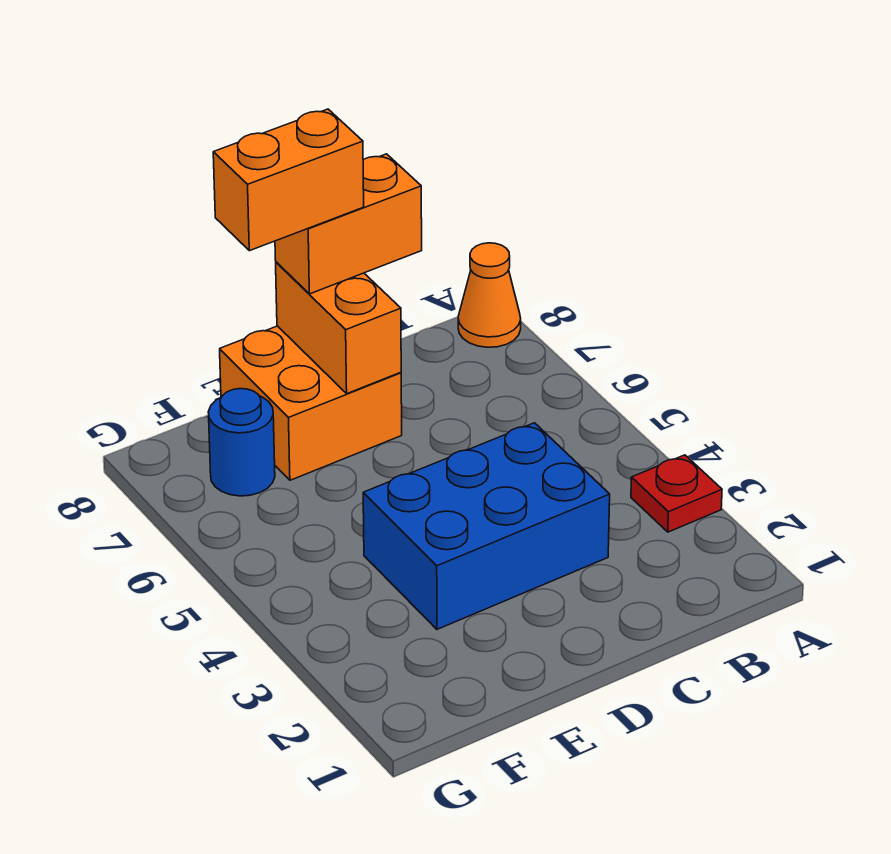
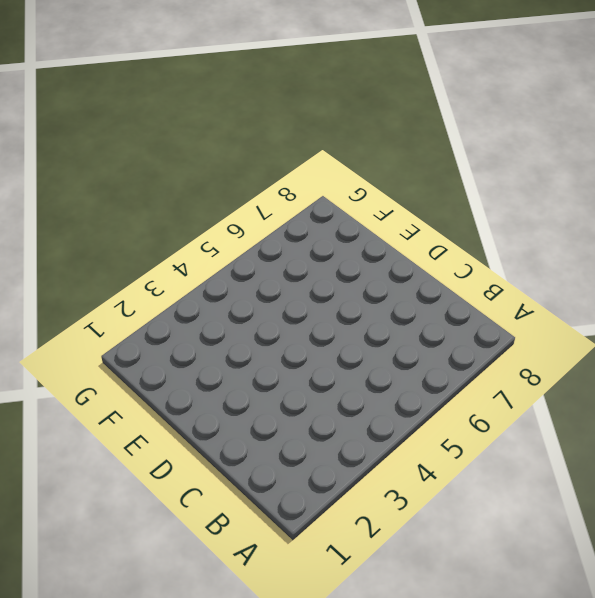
none -> red plate A3 level 1
none -> orange cone A8 level 1

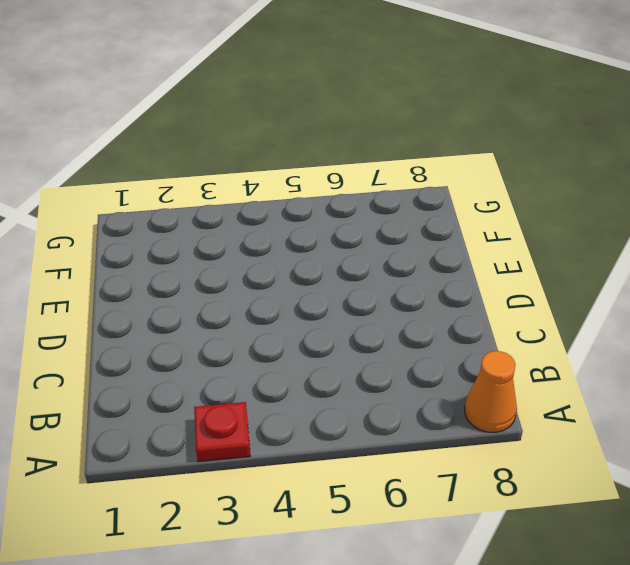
none -> blue brick C3:E4 level 1
none -> orange brick D7:E8 level 1

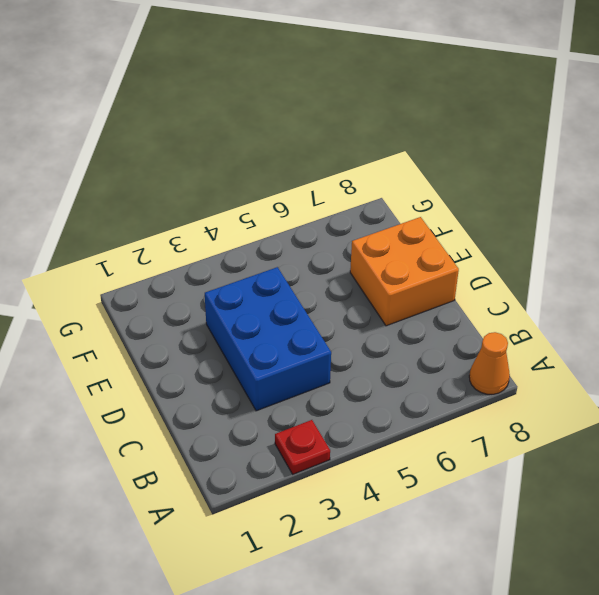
none -> blue round brick F7 level 1
none -> orange brick D7:D8 level 2

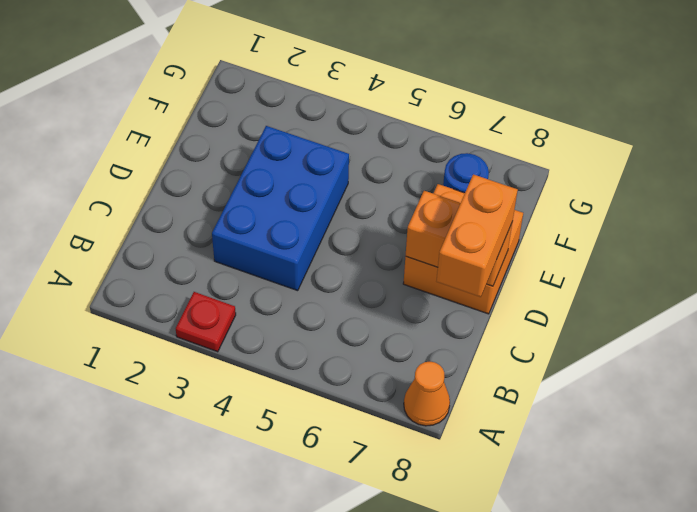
none -> orange brick D8:E8 level 4

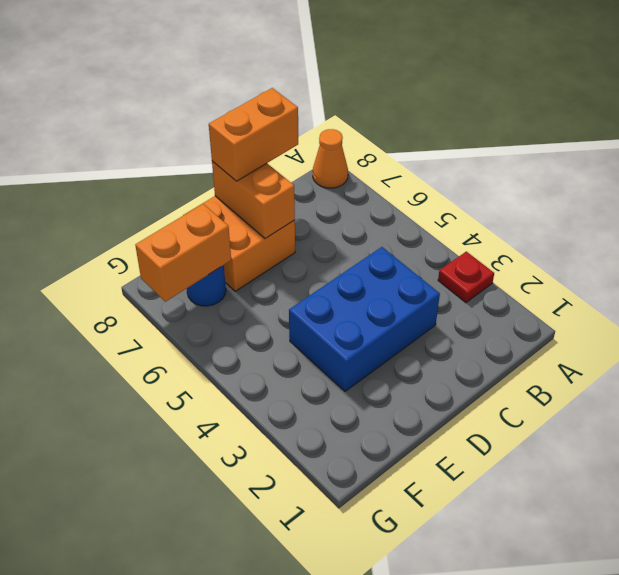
orange brick F7:G7 level 2 -> orange brick D8:E8 level 4

